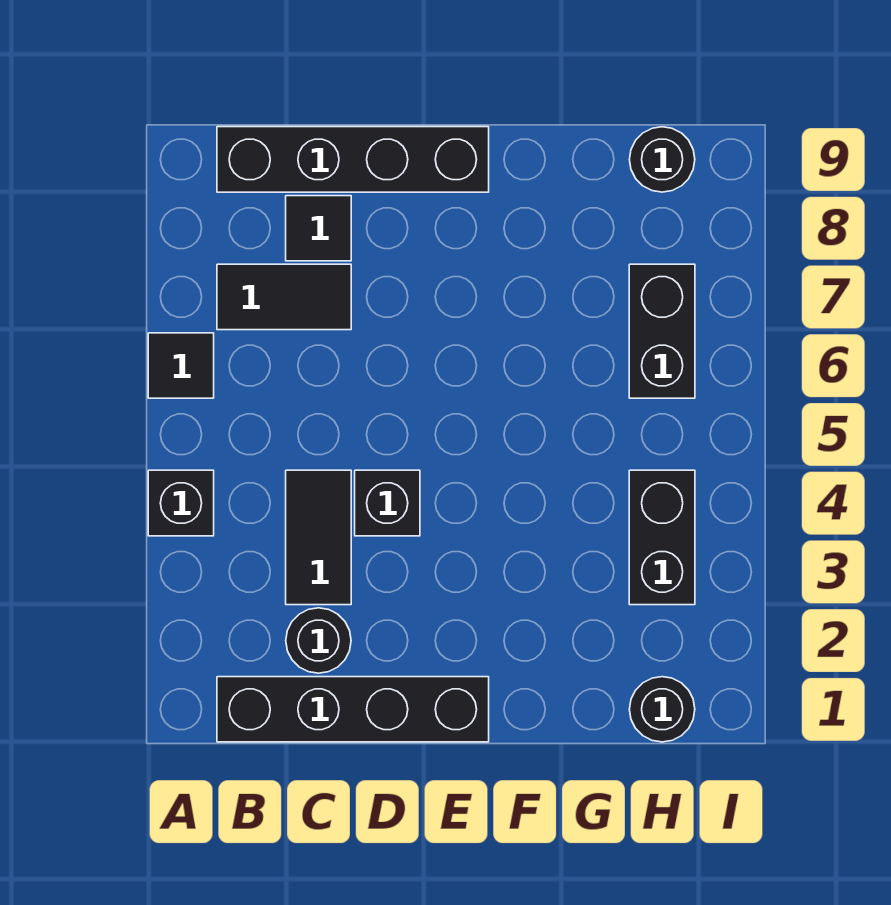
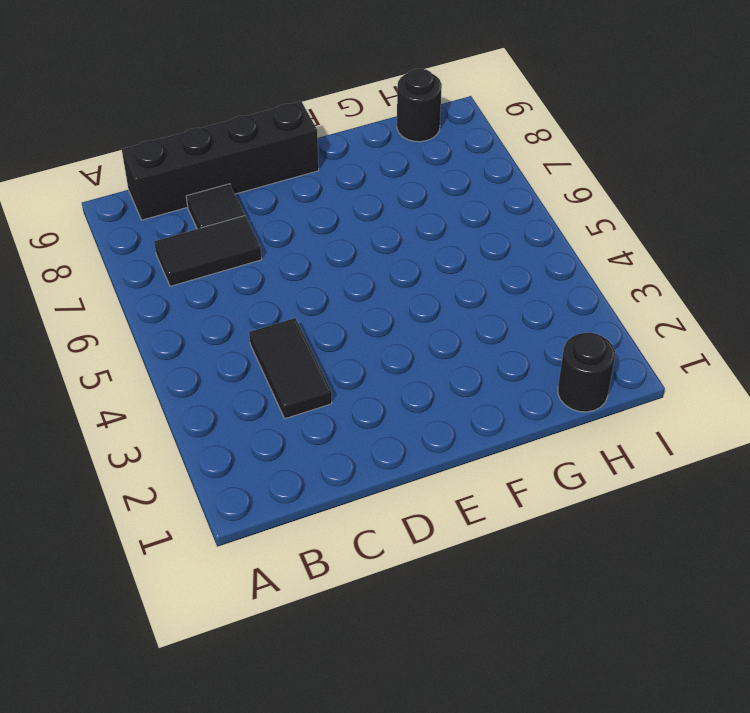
none -> black brick A4 level 1
none -> black tile A6 level 1
none -> black brick B1:E1 level 1

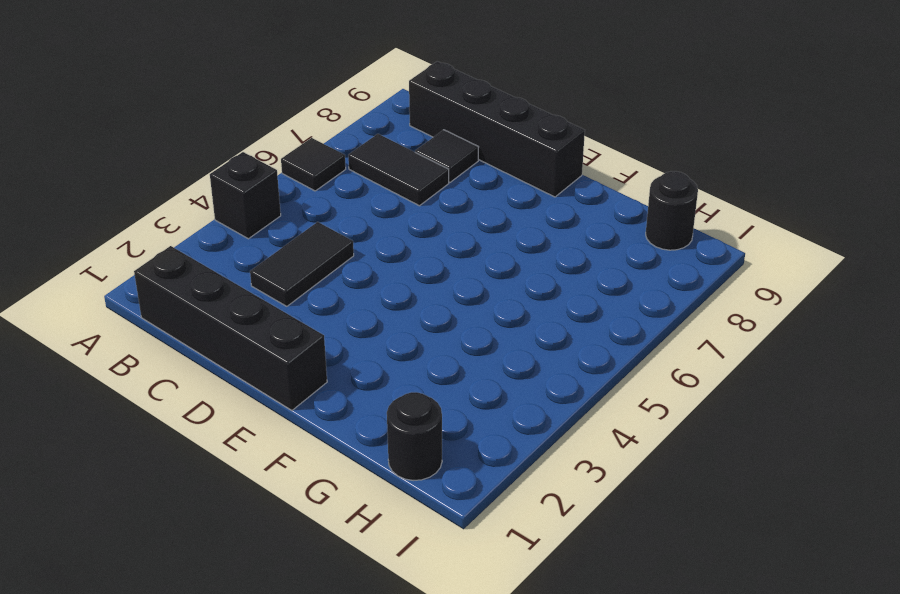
none -> black round brick C2 level 1
none -> black brick D4 level 1
none -> black brick H3:H4 level 1

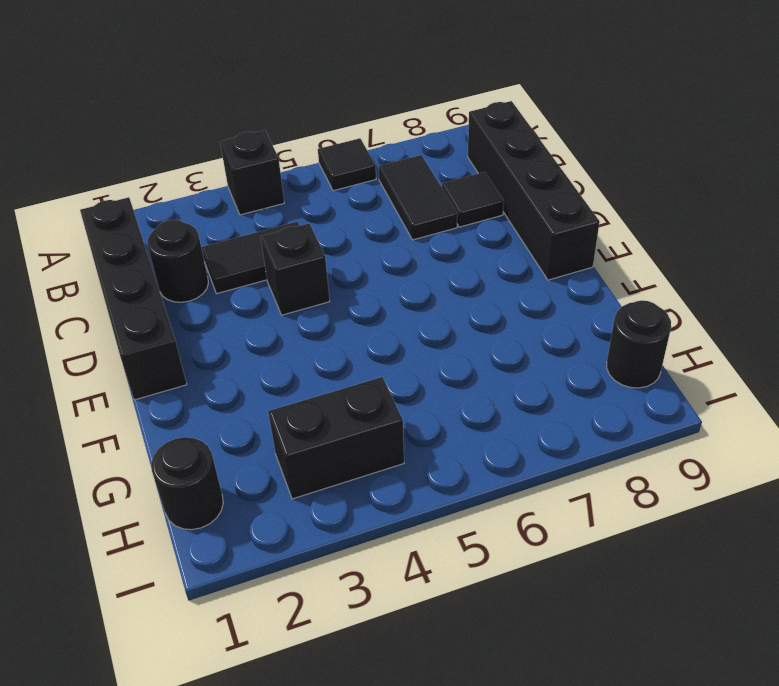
none -> black brick H6:H7 level 1

